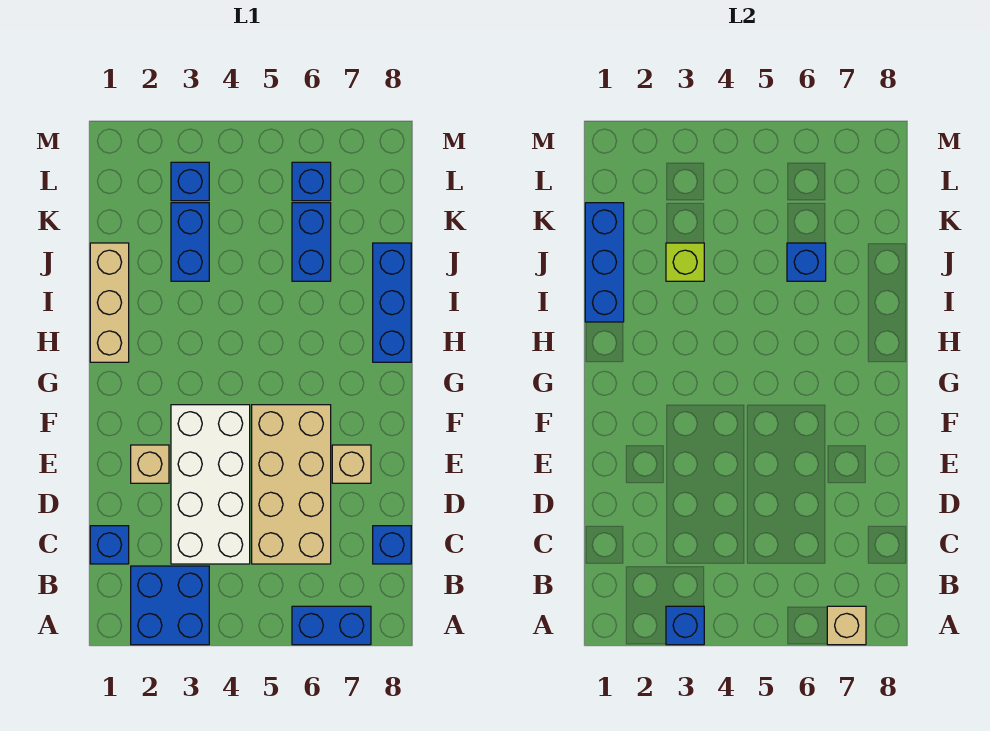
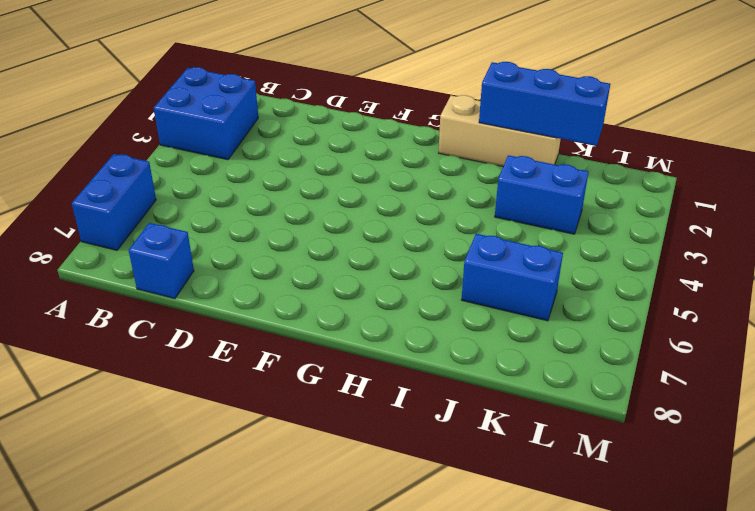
none -> blue brick C1 level 1
none -> white brick C3:F4 level 1
none -> tan brick C5:F6 level 1

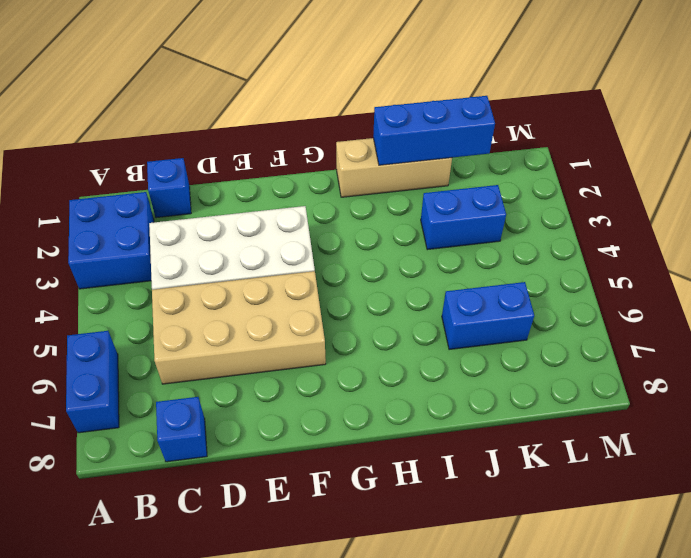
none -> tan brick E2 level 1
none -> tan brick E7 level 1
none -> blue brick H8:J8 level 1

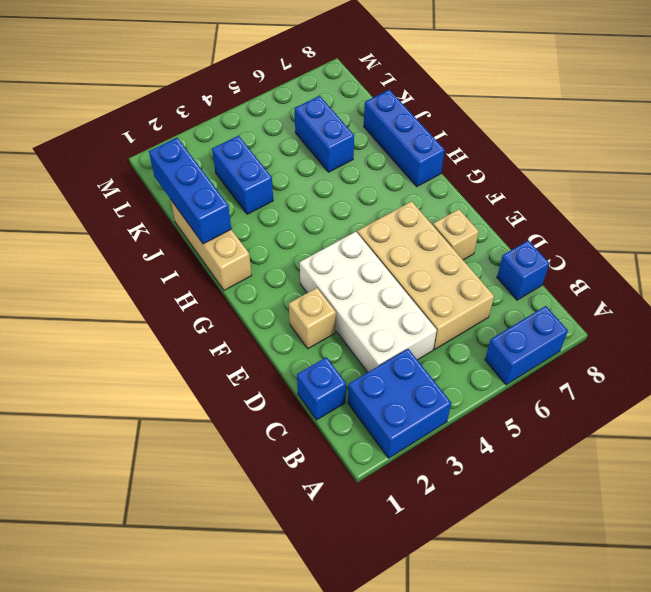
none -> blue brick L3 level 1
none -> blue brick L6 level 1
none -> blue brick A3 level 2

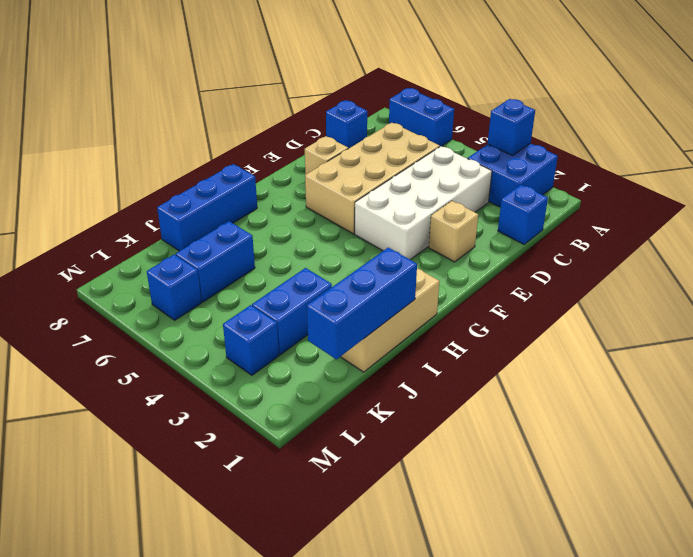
none -> tan brick A7 level 2
none -> lime brick J3 level 2
none -> blue brick J6 level 2

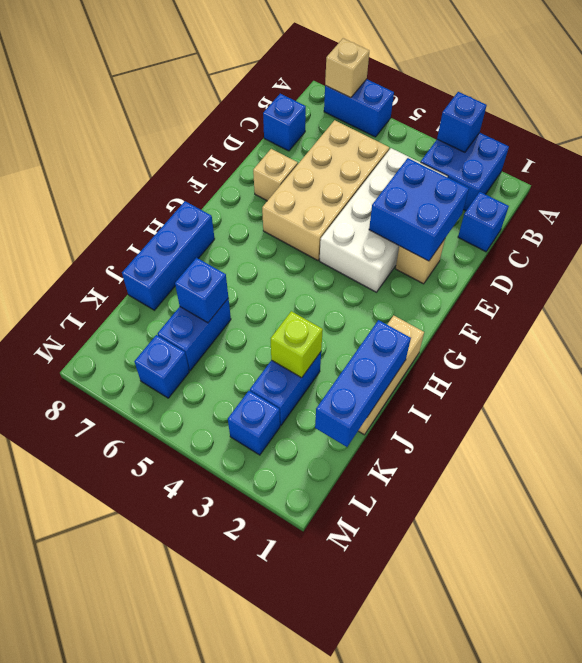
blue brick D2:E3 level 2 -> none

